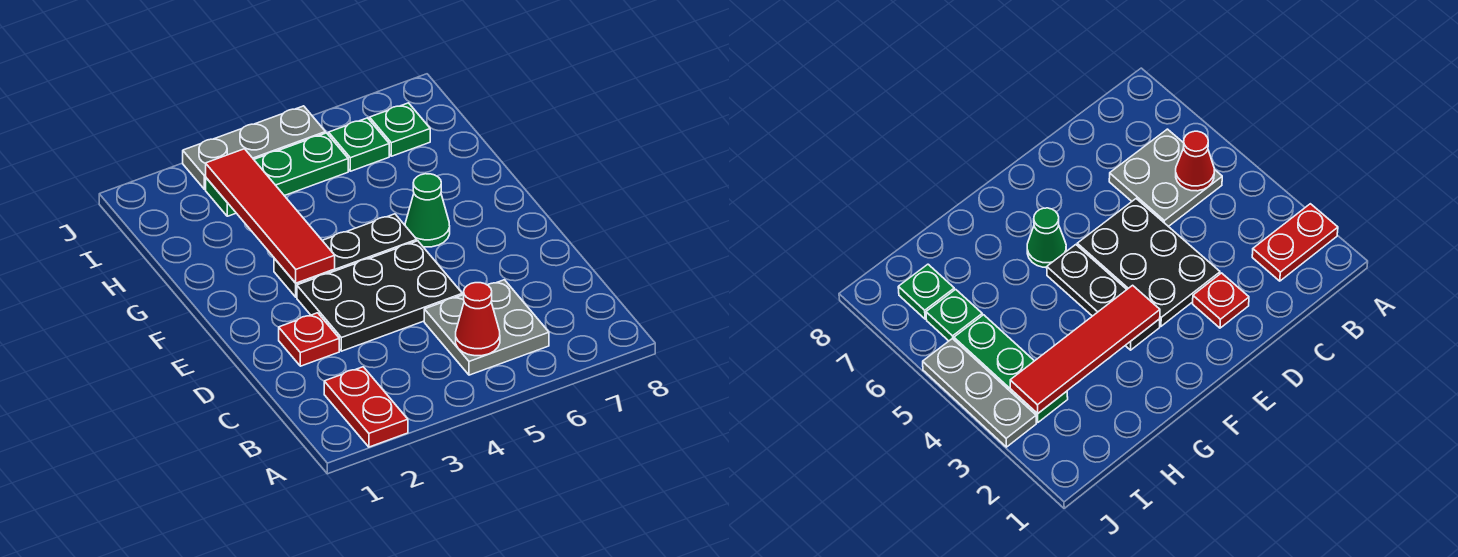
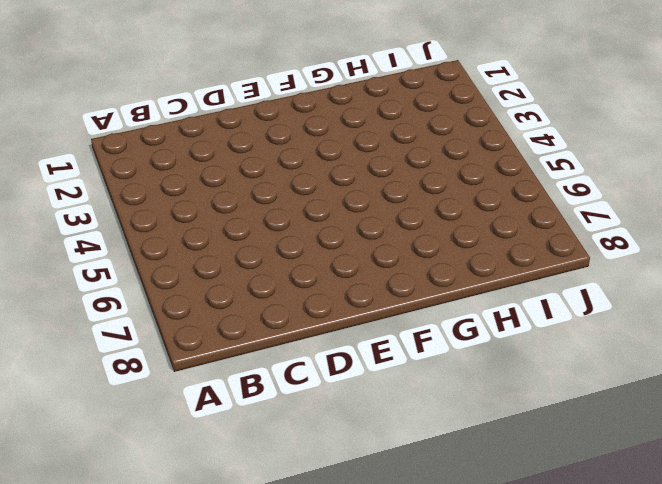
none -> red plate A2:B2 level 1
none -> grey plate B5:C6 level 1
none -> red plate D2 level 1

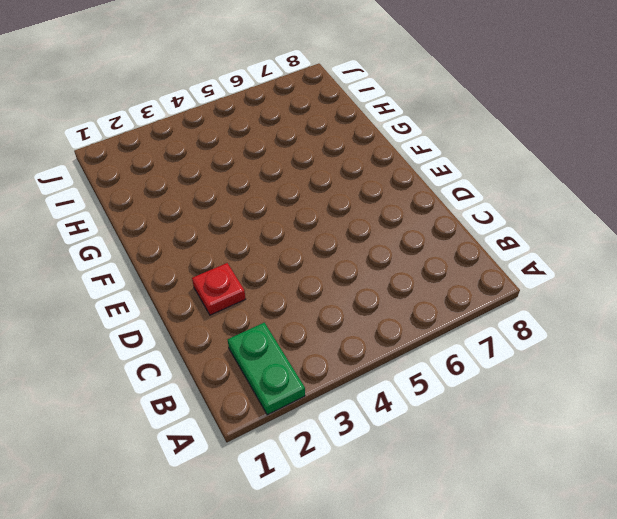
green plate A2:B2 level 1 -> red plate A2:B2 level 1
none -> grey plate B5:C6 level 1
none -> black plate D3:E5 level 1
none -> black plate F3:F5 level 1

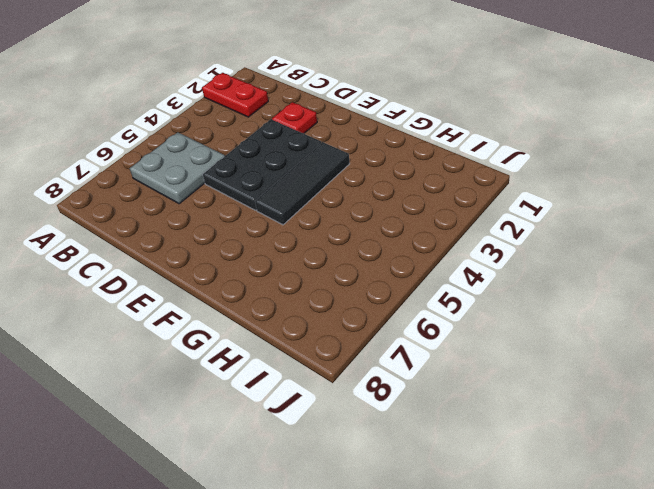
black tile F3:F5 level 1 -> black plate F3:F5 level 1
none -> green cone F6 level 1
none -> green plate I3:I5 level 1
none -> green plate I6 level 1

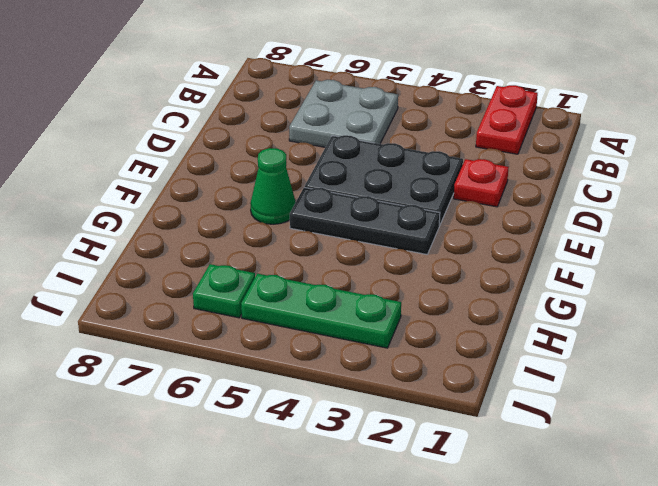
none -> green plate I7 level 1
none -> grey plate J3:J5 level 1
none -> red cone B5 level 2

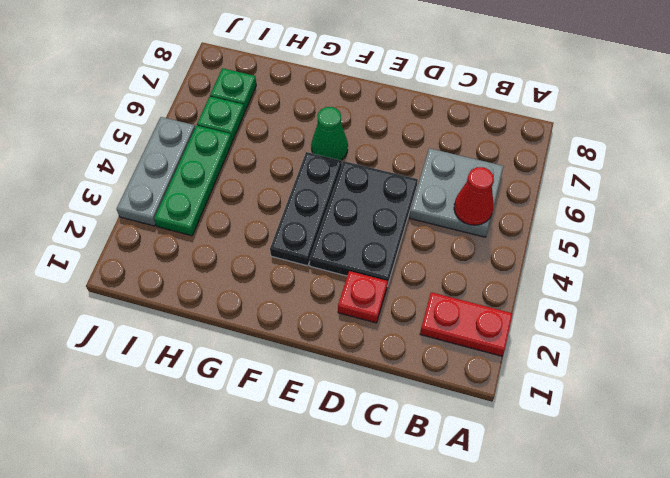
none -> red tile F3:I3 level 2

